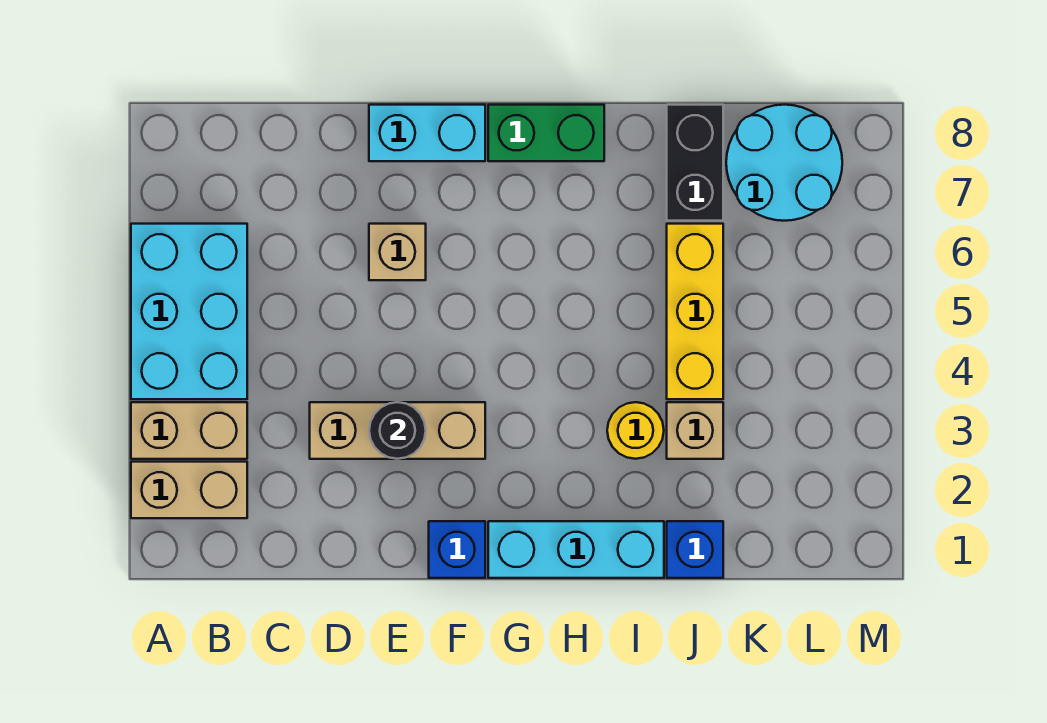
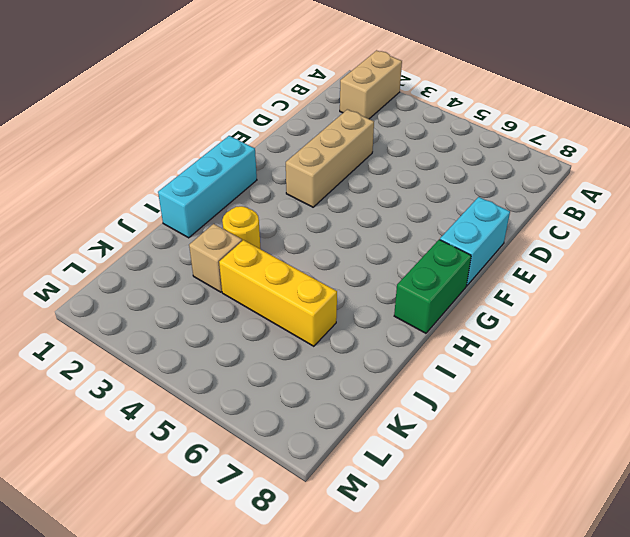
none -> tan brick A3:B3 level 1
none -> cyan brick A4:B6 level 1
none -> tan brick E6 level 1

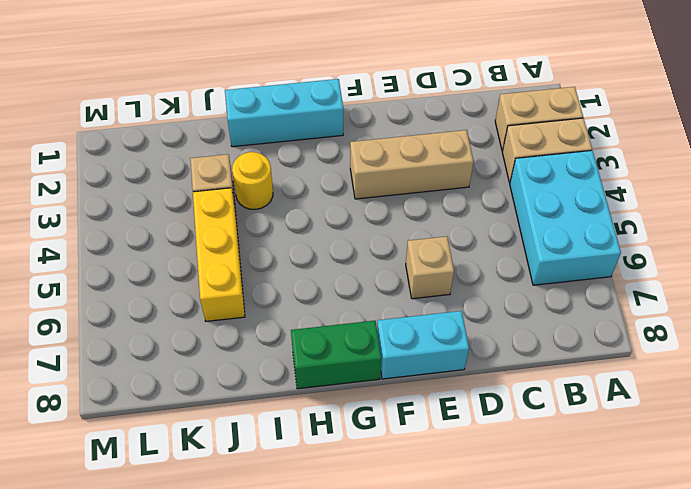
none -> blue brick F1 level 1
none -> blue brick J1 level 1
none -> black brick J7:J8 level 1

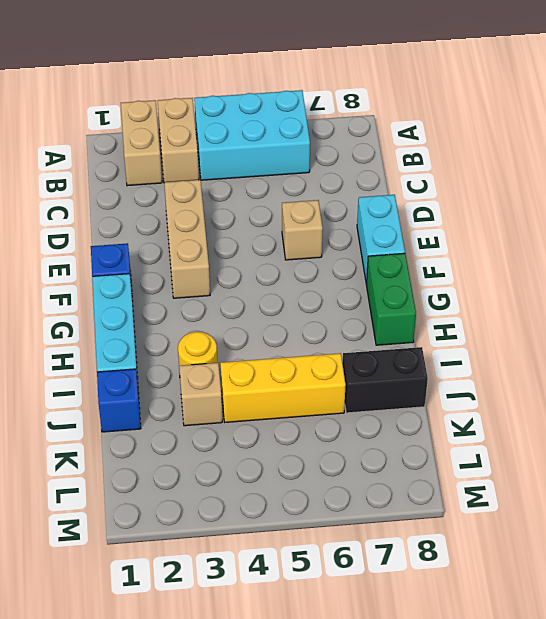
none -> cyan round brick K7:L8 level 1
none -> black round brick E3 level 2

